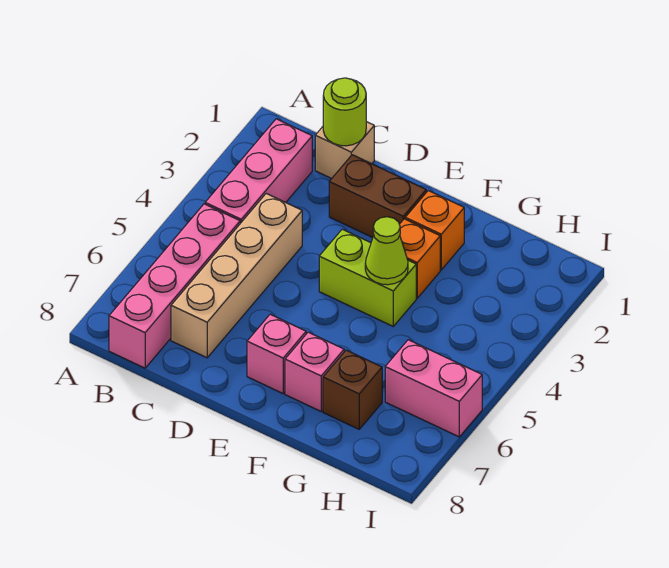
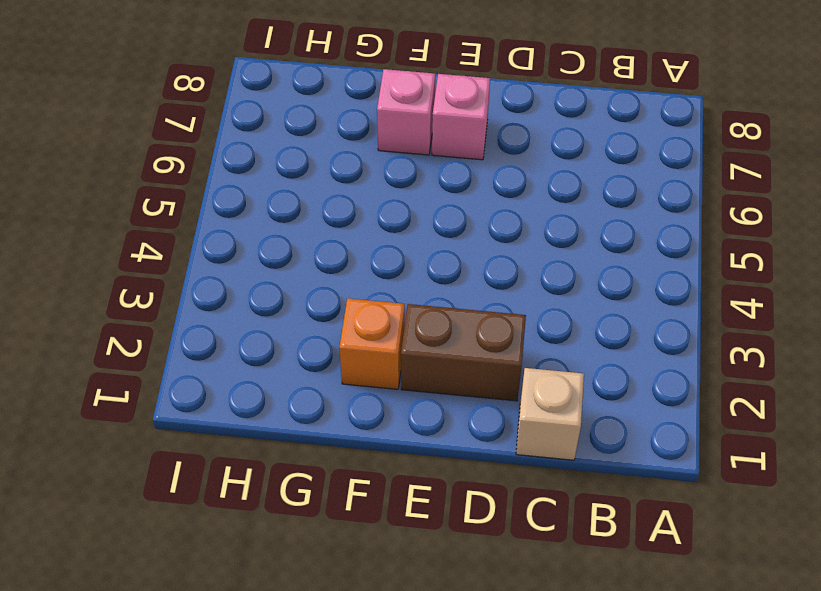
none -> pink brick B2:B4 level 1
none -> pink brick B5:B8 level 1
none -> tan brick C4:C7 level 1

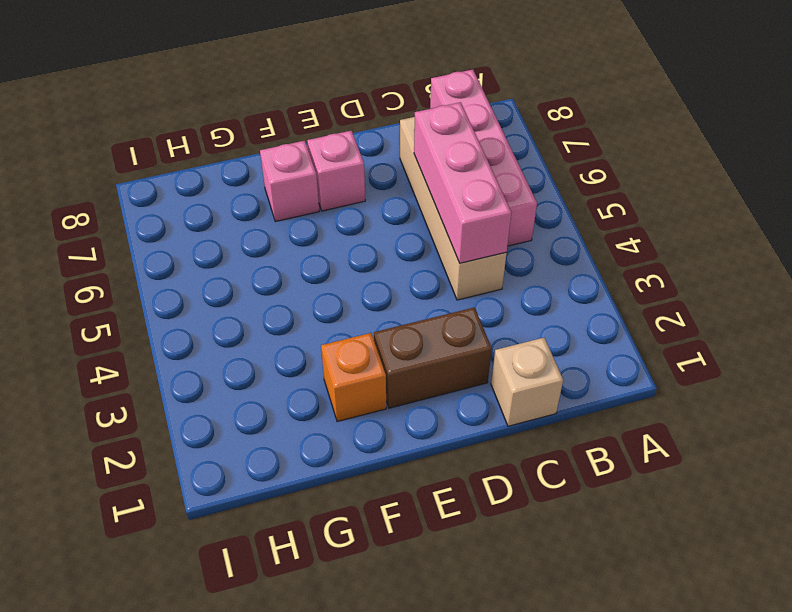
pink brick C4:C6 level 2 -> pink brick B2:B4 level 1
none -> lime brick E4:F4 level 1
none -> orange brick F3 level 1
none -> brown brick G7 level 1

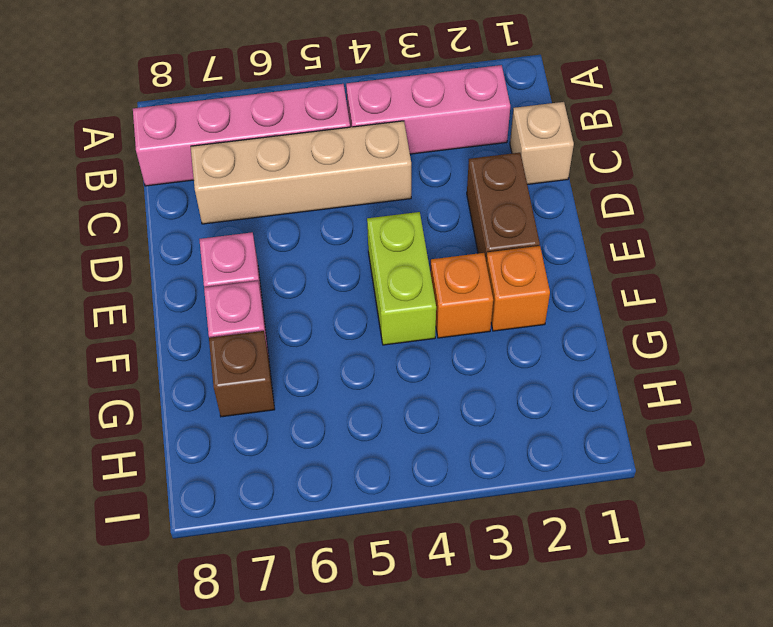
none -> pink brick H6:I6 level 1
none -> lime round brick C1 level 2
none -> lime cone F4 level 2

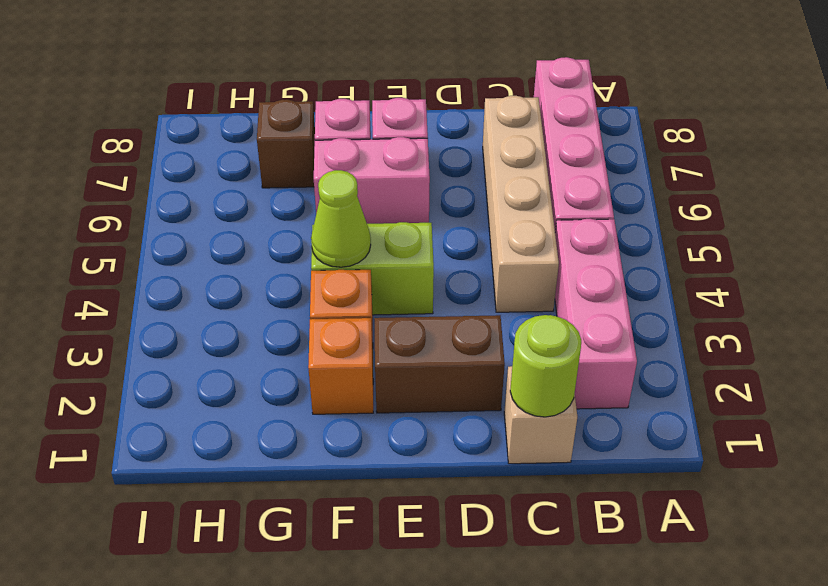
pink brick E6:F6 level 1 -> pink brick H6:I6 level 1

